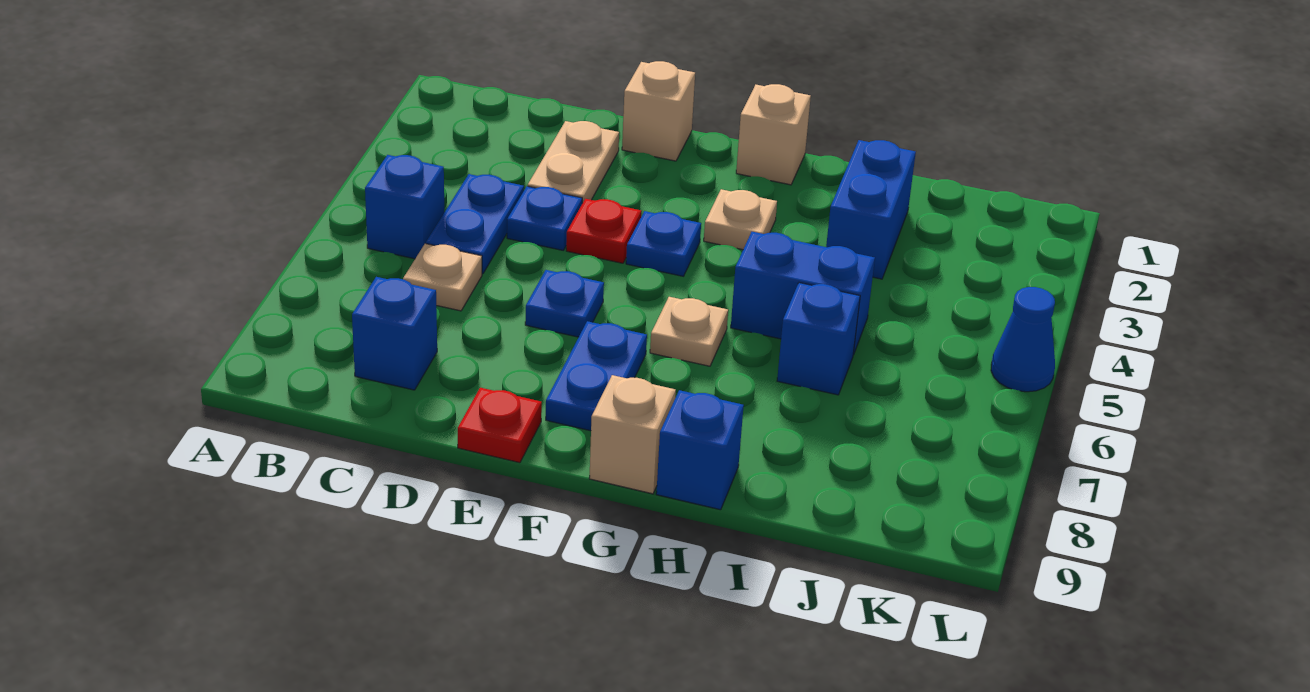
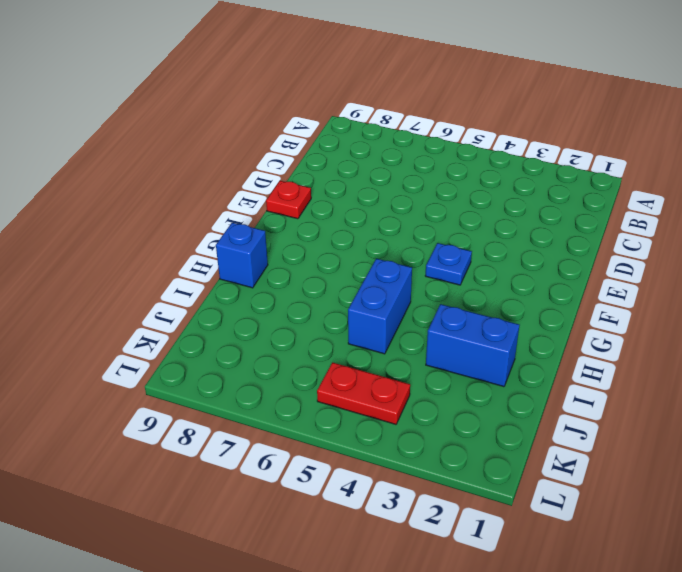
red plate K4:K5 level 1 -> none
none -> blue brick B5 level 1
none -> blue plate C4:C5 level 1
none -> tan plate C6 level 1

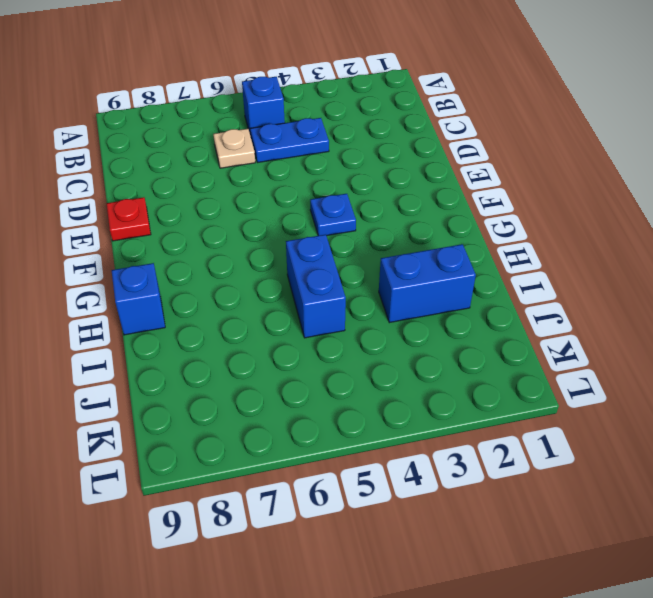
none -> blue brick C8 level 1
none -> tan plate D2:D3 level 1
none -> blue plate D4 level 1

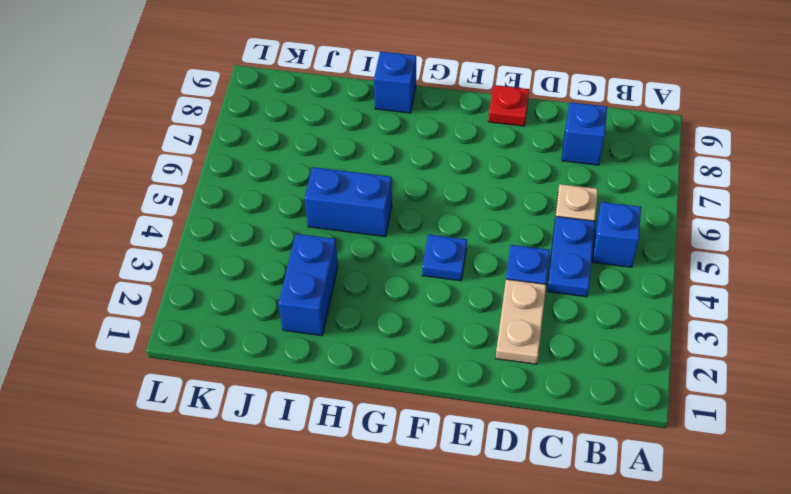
none -> tan brick E1 level 1
none -> red plate E4 level 1
none -> blue plate E6 level 1

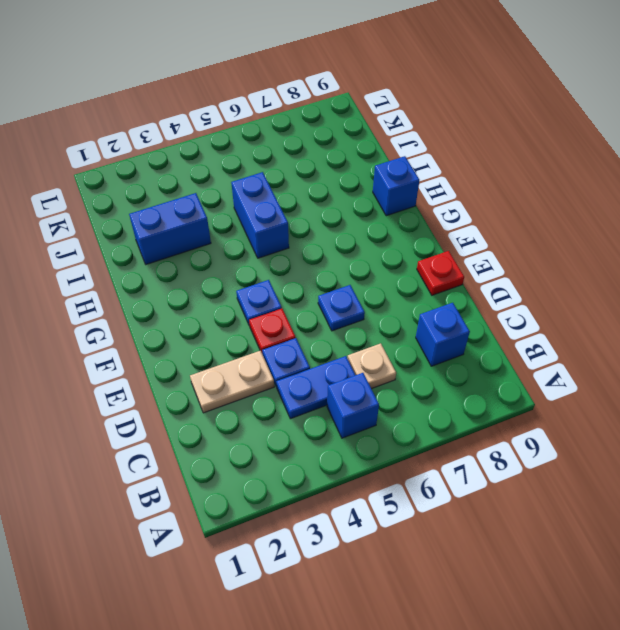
none -> tan brick E1 level 1
none -> blue plate F7:F8 level 1
none -> tan brick G1 level 1

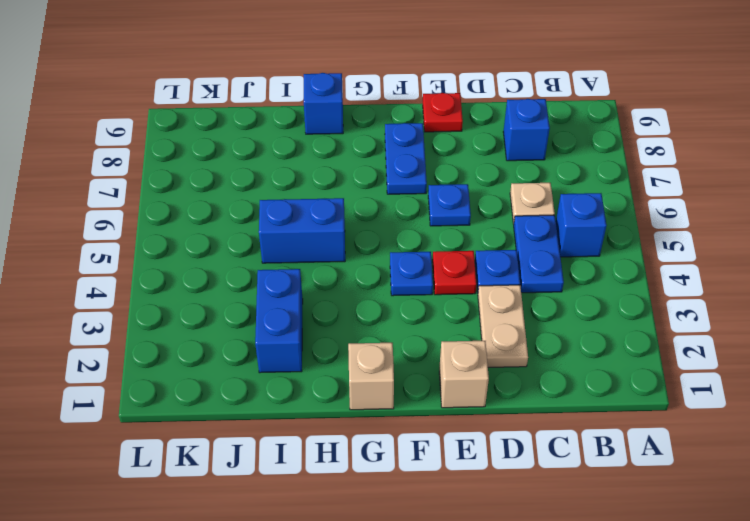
none -> tan plate G3 level 1
none -> tan plate G6 level 1
none -> tan brick G9 level 1

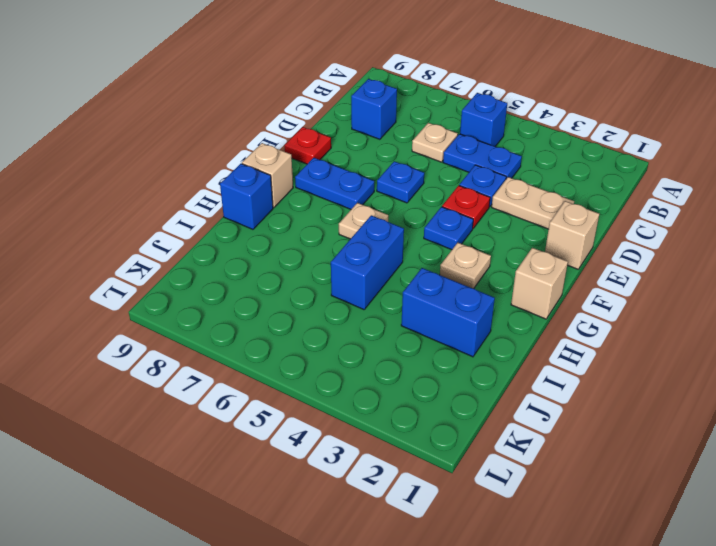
none -> blue brick I6 level 1
none -> blue cone L5 level 1

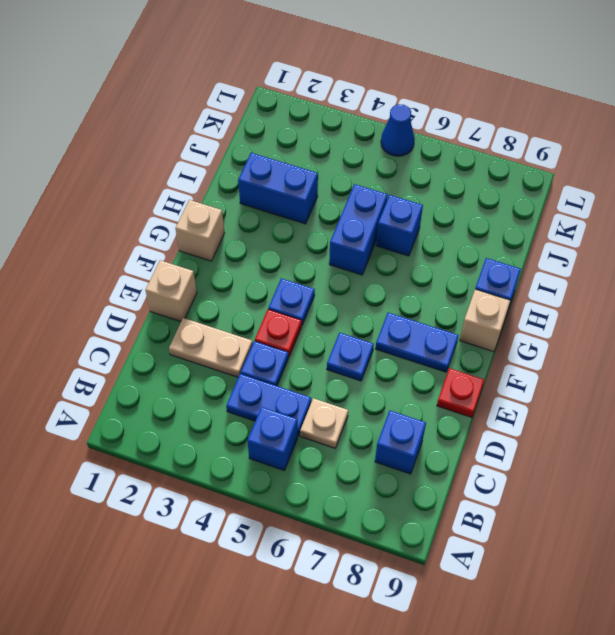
none -> tan plate G3 level 1
none -> tan plate G6 level 1

